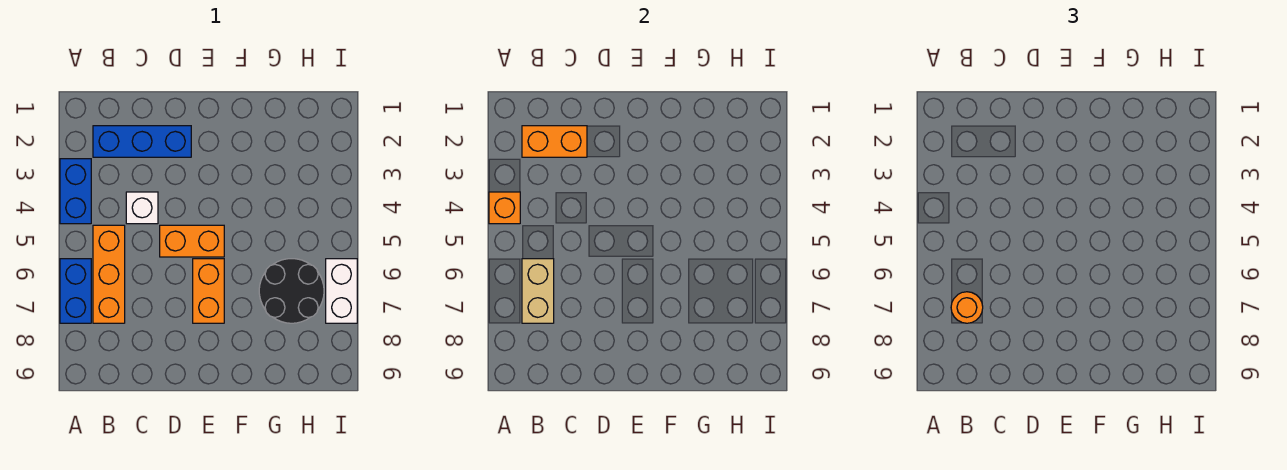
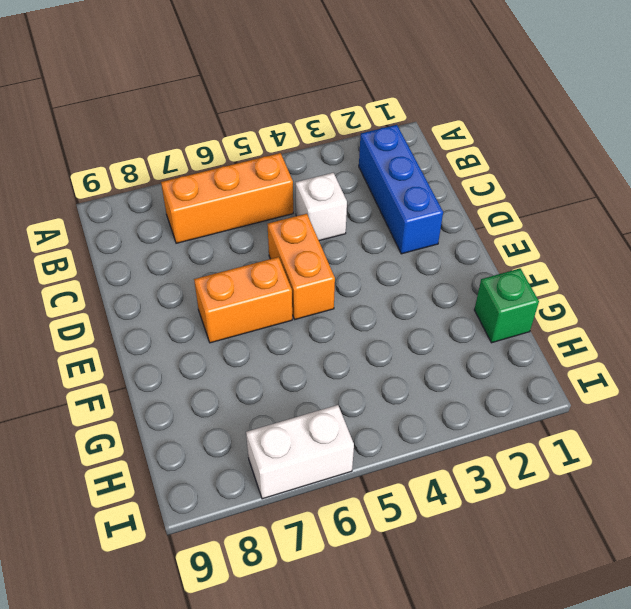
green brick G1 level 1 -> none
none -> blue brick A3:A4 level 1
none -> blue brick A6:A7 level 1
none -> black round brick G6:H7 level 1

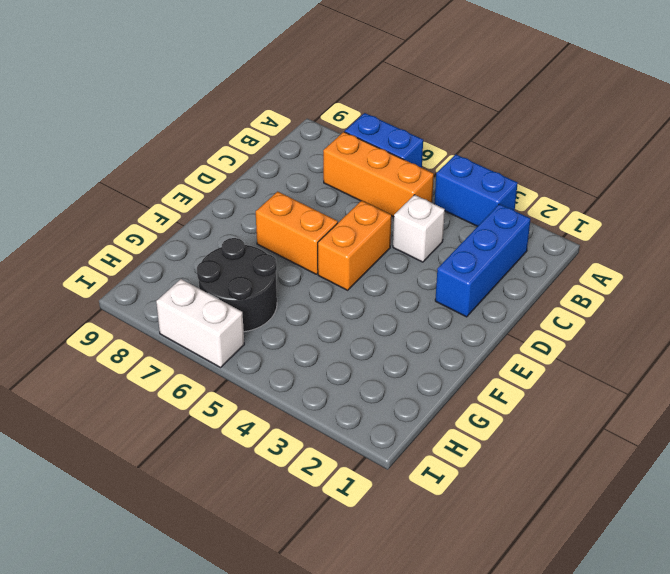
none -> orange brick A4 level 2
none -> orange brick B2:C2 level 2
none -> tan brick B6:B7 level 2

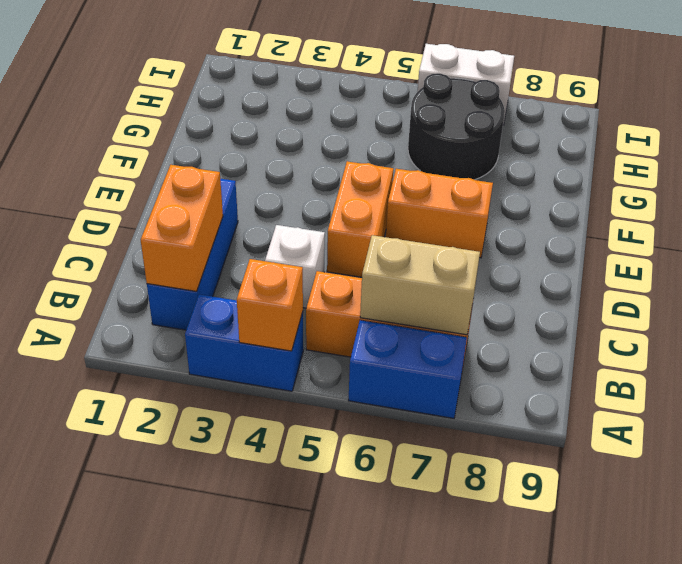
none -> orange round brick B7 level 3

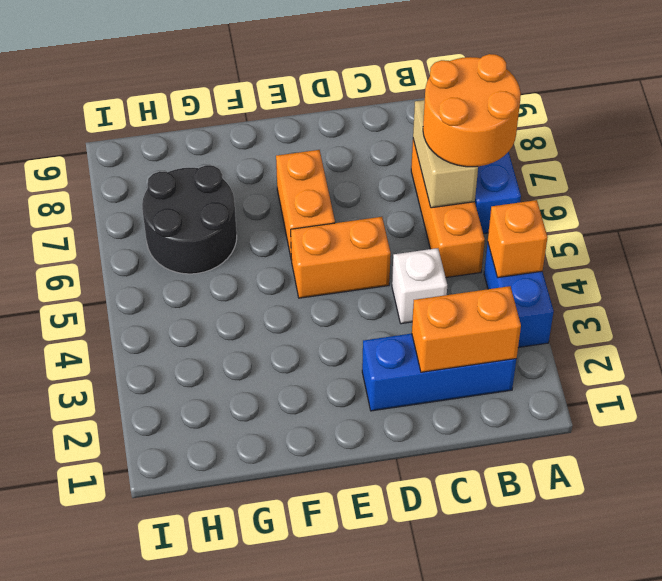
orange round brick A6:B7 level 3 -> orange round brick B7 level 3
none -> white brick I6:I7 level 1

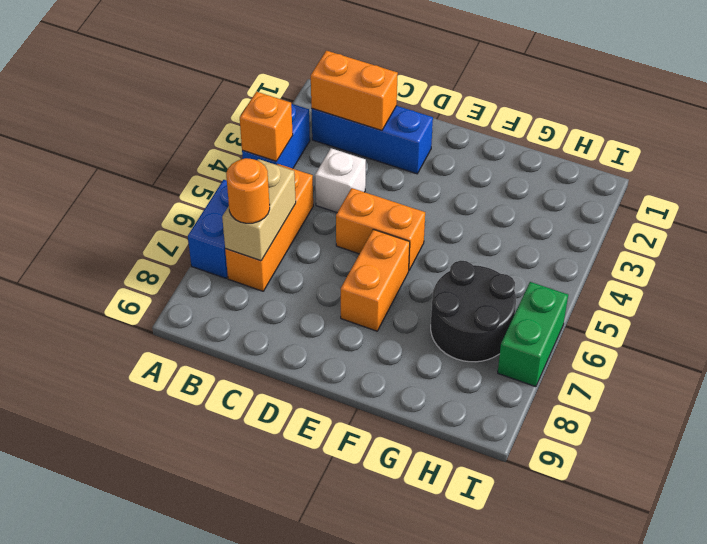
green brick I6:I7 level 1 -> white brick I6:I7 level 1

